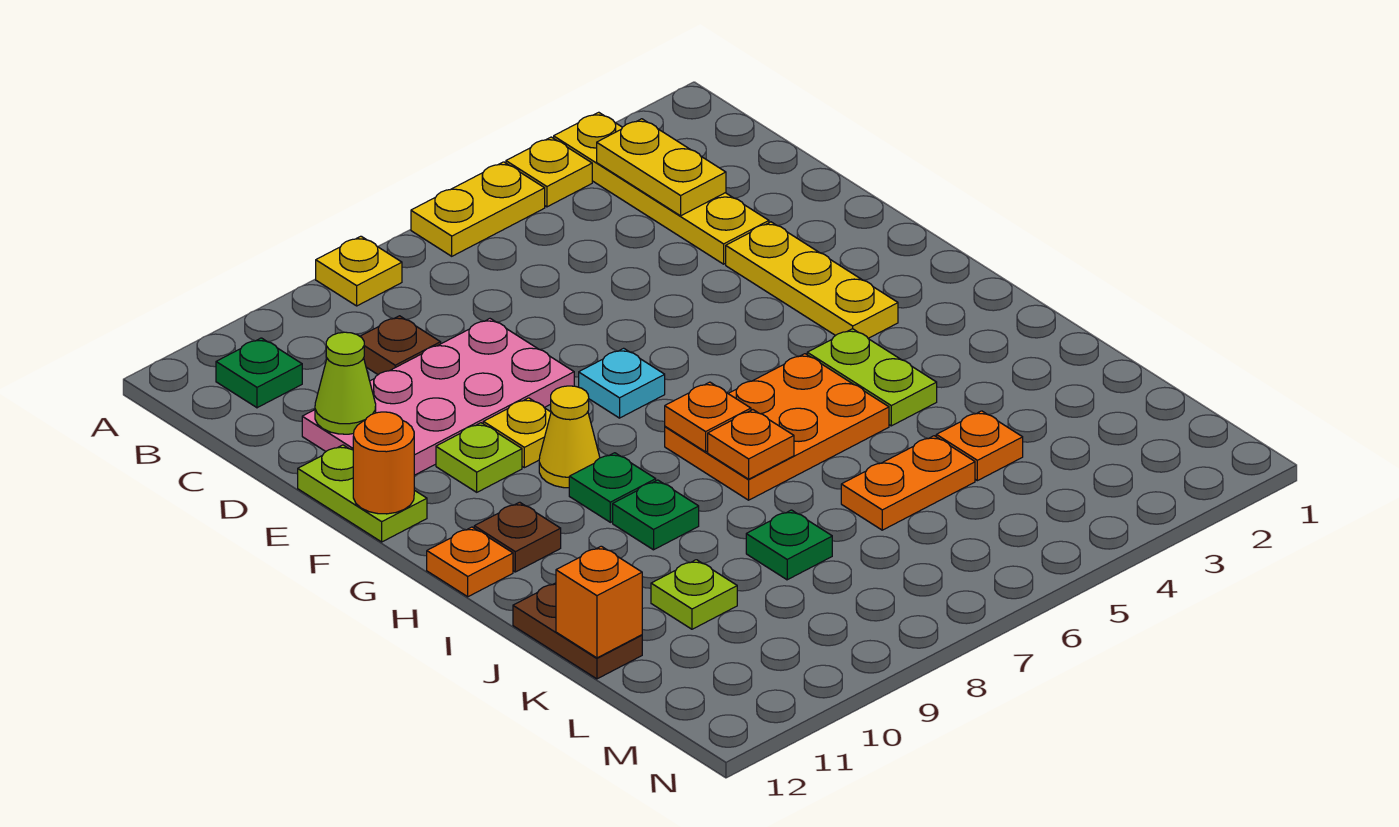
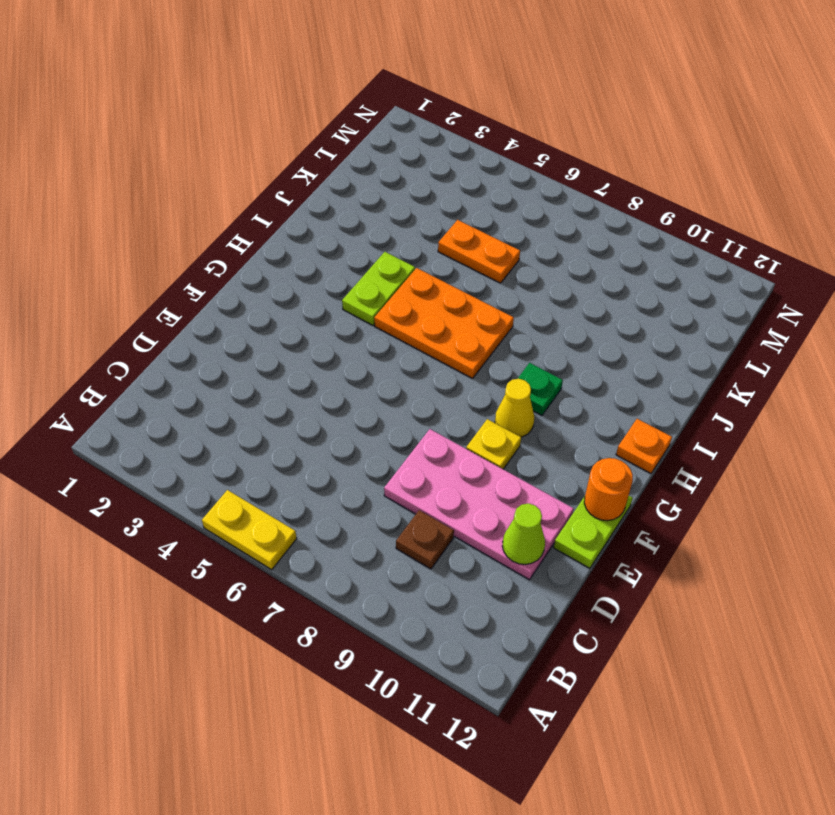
none -> yellow plate A3:D3 level 1
none -> yellow plate A4 level 1
none -> yellow plate A8 level 1
none -> green plate B11 level 1

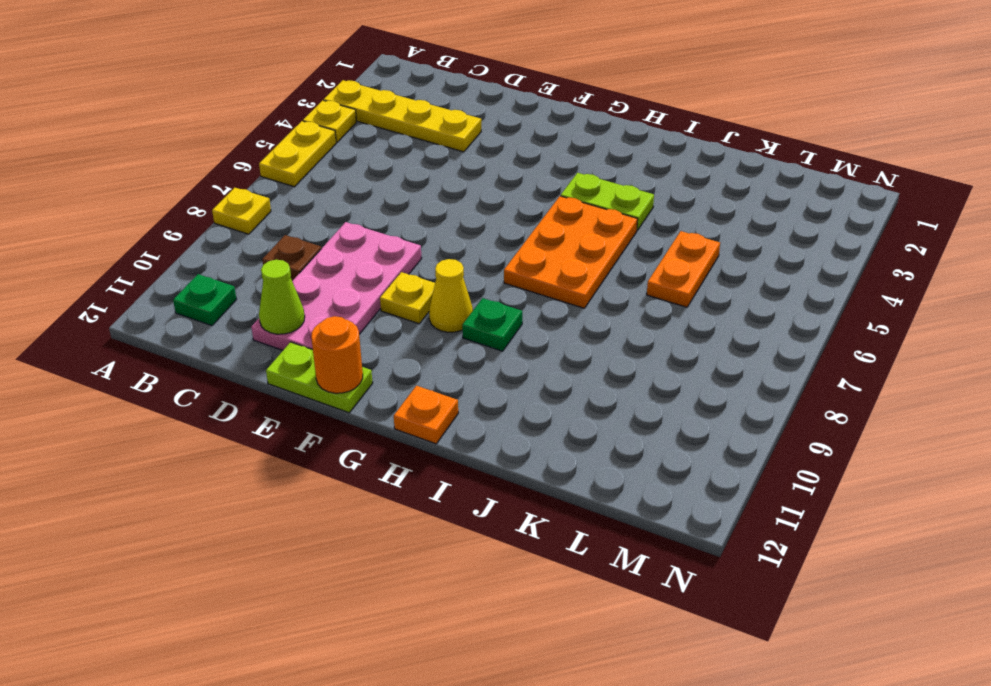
none -> yellow plate E3:G3 level 1
none -> cyan plate F7 level 1
none -> lime plate F10 level 1
none -> brown plate H11 level 1

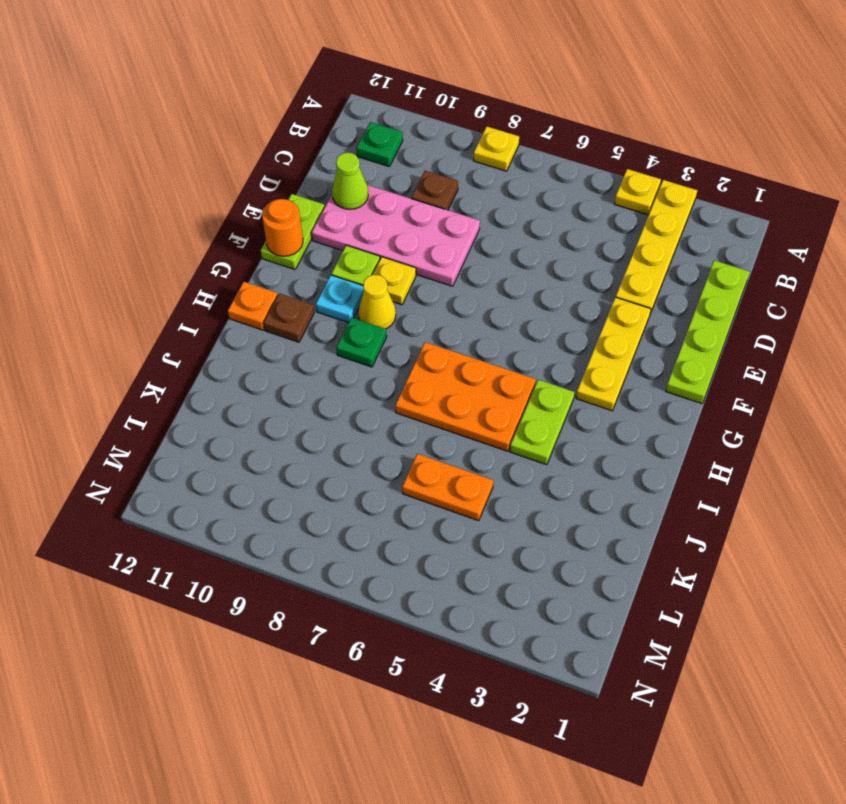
lime plate C1:F1 level 1 -> none
cyan plate G10 level 1 -> cyan plate F7 level 1
none -> yellow plate A5:A6 level 1
none -> green plate I9 level 1
none -> brown plate J12:K12 level 1
none -> orange plate K4 level 1

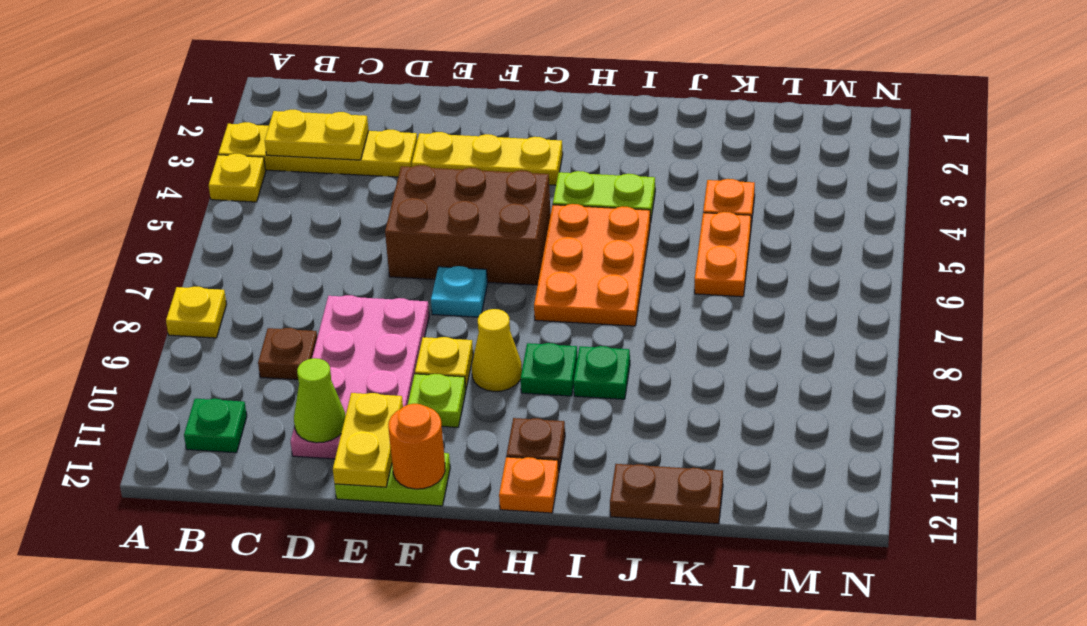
brown brick E5:G6 level 1 -> none
yellow plate E11:E12 level 2 -> yellow plate A5:A6 level 1
none -> green plate K8 level 1
none -> lime plate K10 level 1
none -> orange plate H7 level 2
none -> orange plate I7 level 2

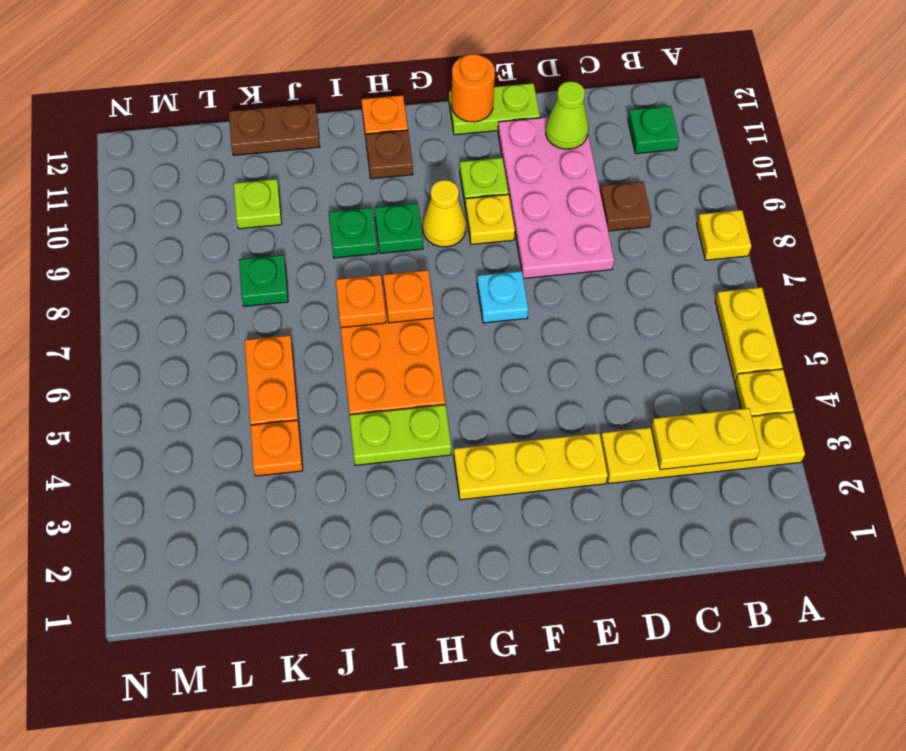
none -> orange brick K12 level 2

